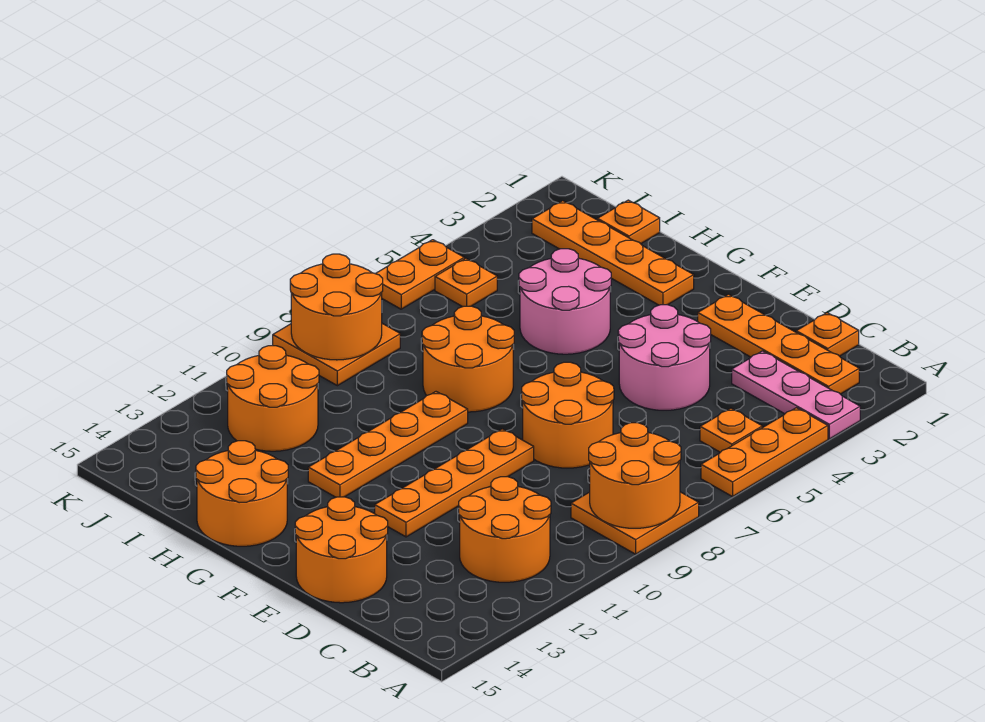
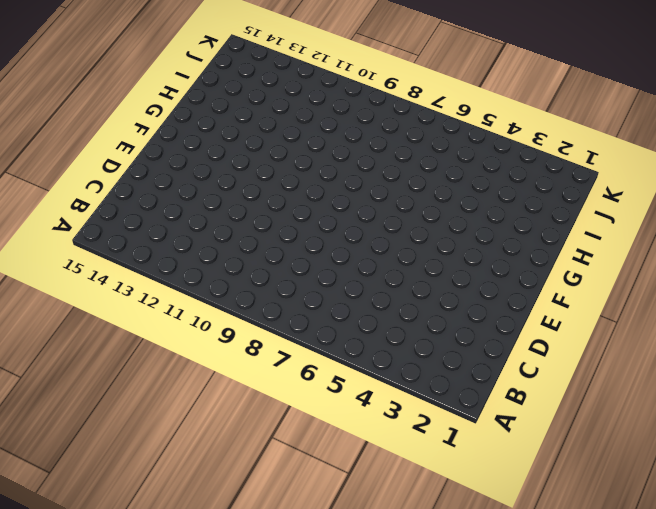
none -> pink plate A3:C3 level 1
none -> orange plate A4:A6 level 1
none -> orange plate A8:B9 level 1

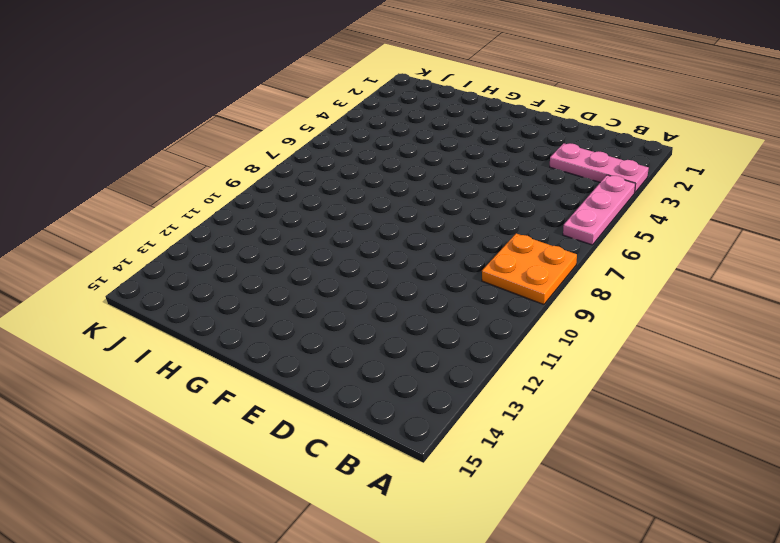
pink plate A4:A6 level 1 -> orange plate A4:A6 level 1
none -> orange plate B2:E2 level 1
none -> orange plate B5 level 1
none -> orange round brick B11:C12 level 1

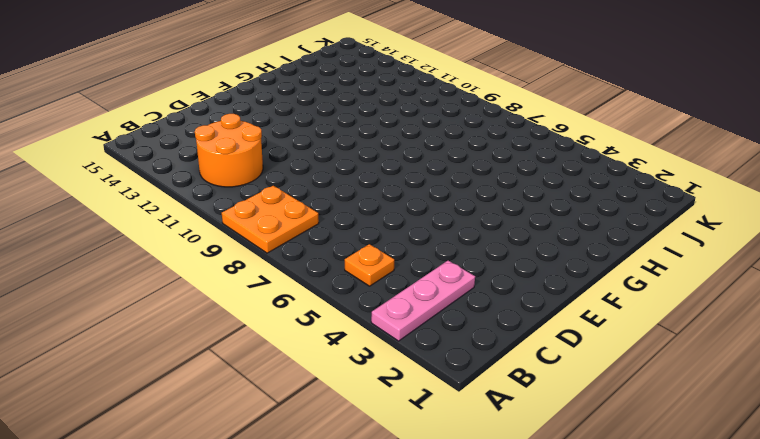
none -> orange plate A4:A6 level 1
none -> orange plate B2:E2 level 1
none -> orange plate C1 level 1

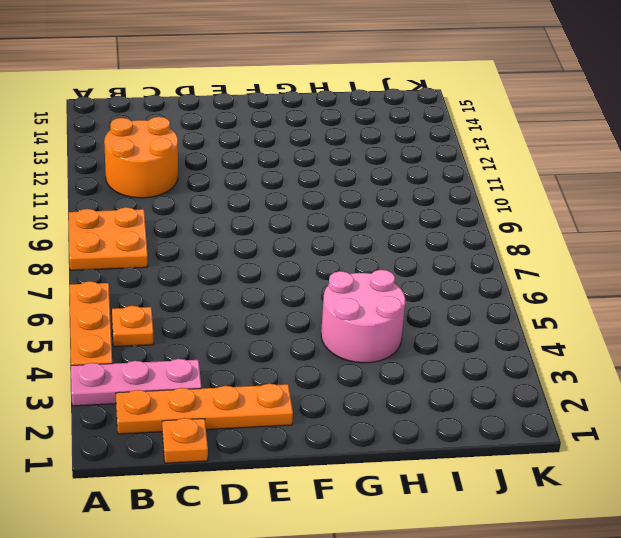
none -> pink round brick D4:E5 level 1
none -> orange round brick D7:E8 level 1
none -> orange round brick D14:E15 level 1

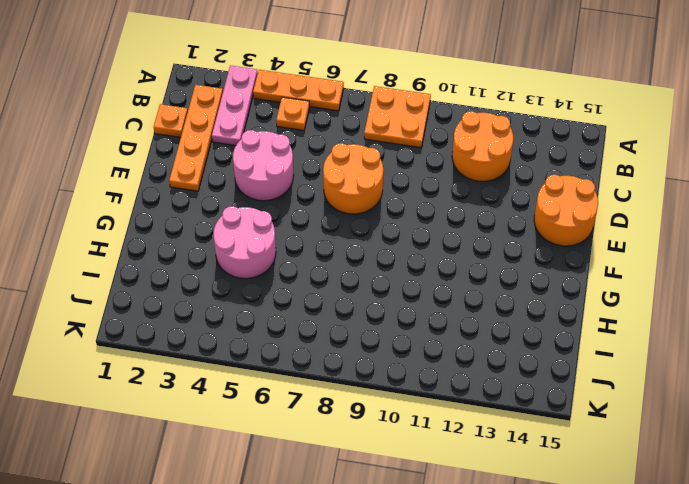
none -> orange plate E9:E12 level 1
none -> orange plate G2:J2 level 1
none -> orange round brick G7:H8 level 1

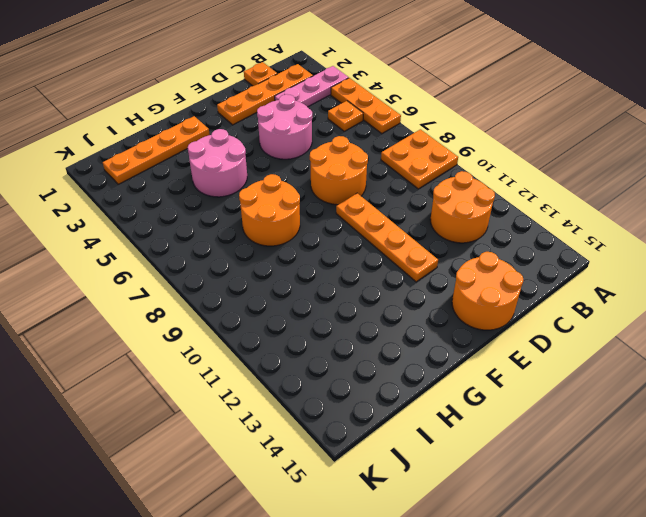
none -> orange plate G9:G12 level 1
none -> orange round brick G14:H15 level 1
none -> orange plate I1 level 1

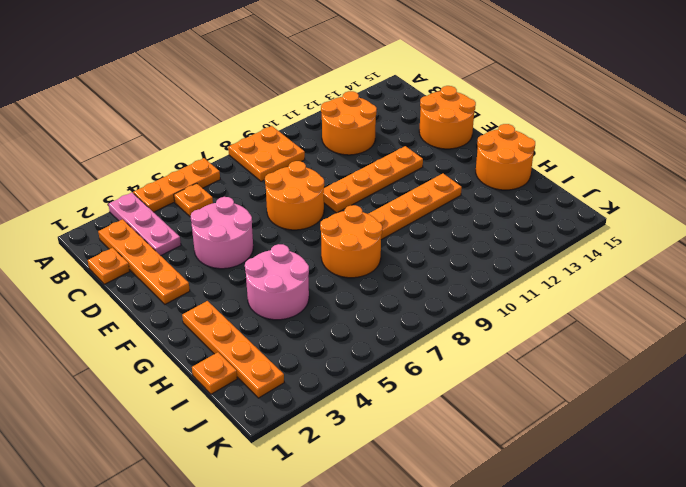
none -> orange round brick I11:J12 level 1
none -> orange plate J5 level 1
none -> orange plate J8:K9 level 1

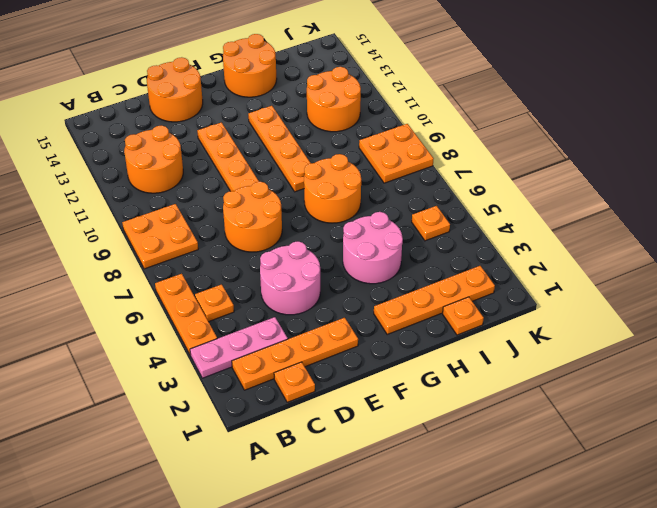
none -> orange plate K5:K6 level 1
none -> orange round brick A8:B9 level 2
none -> orange round brick J8:K9 level 2

